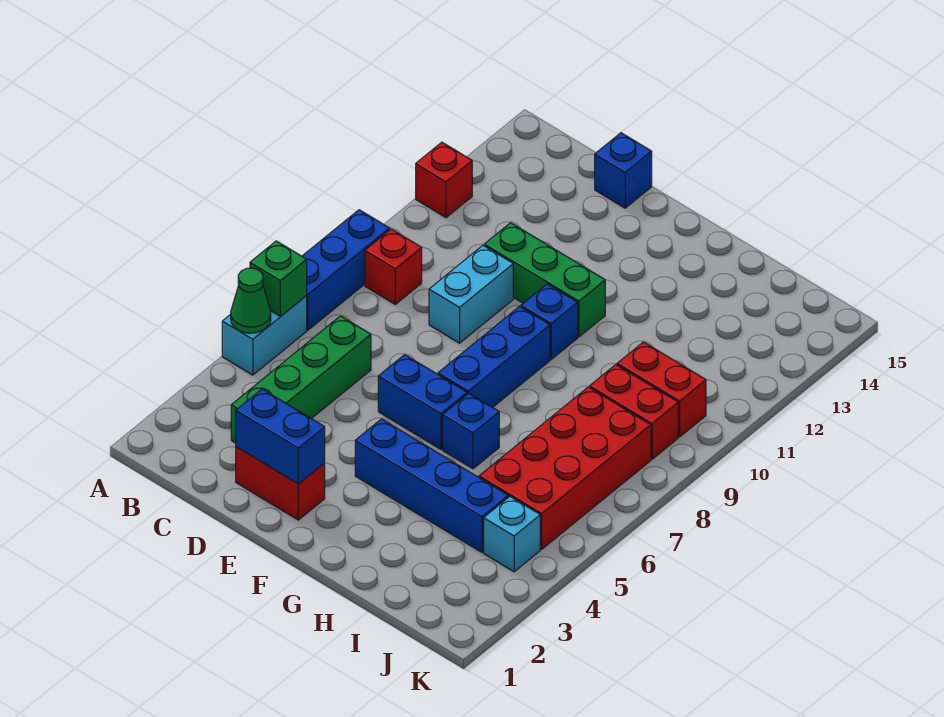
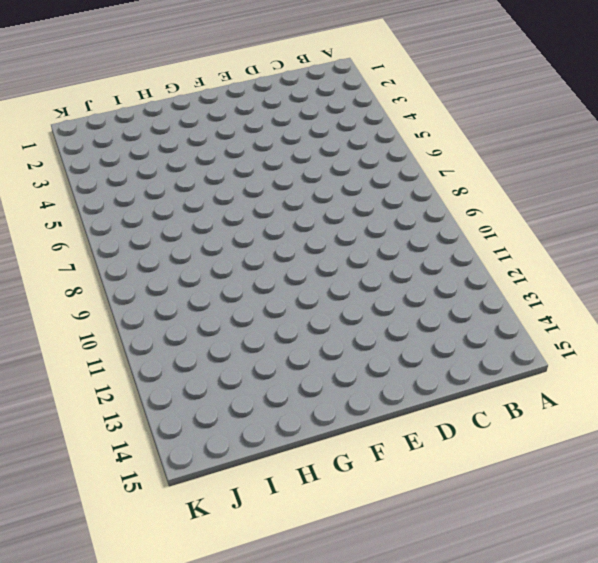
none -> cyan brick A5:A6 level 1
none -> blue brick A7:A9 level 1
none -> red brick A12 level 1

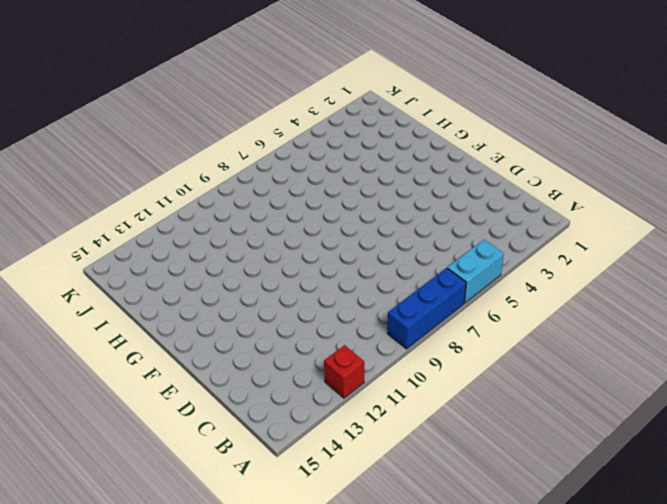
none -> red brick B9 level 1
none -> green brick C3:C6 level 1
none -> red brick D2:E2 level 1

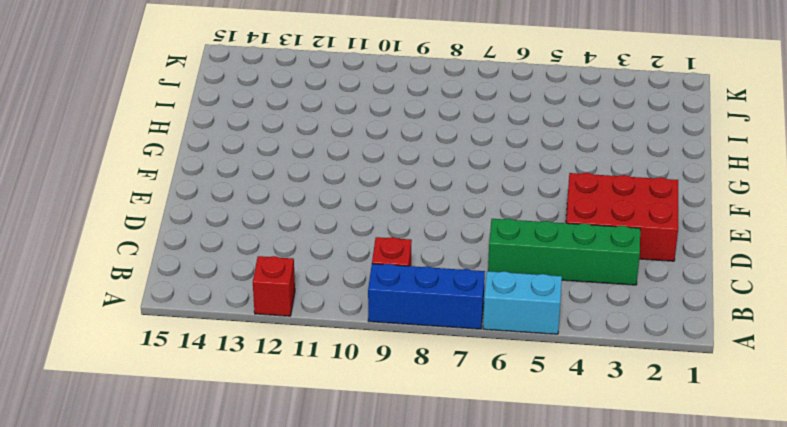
red brick D2:E4 level 1 -> red brick D2:E2 level 1
none -> cyan brick D9:D10 level 1
none -> green brick D11:F11 level 1
none -> blue brick D15 level 1

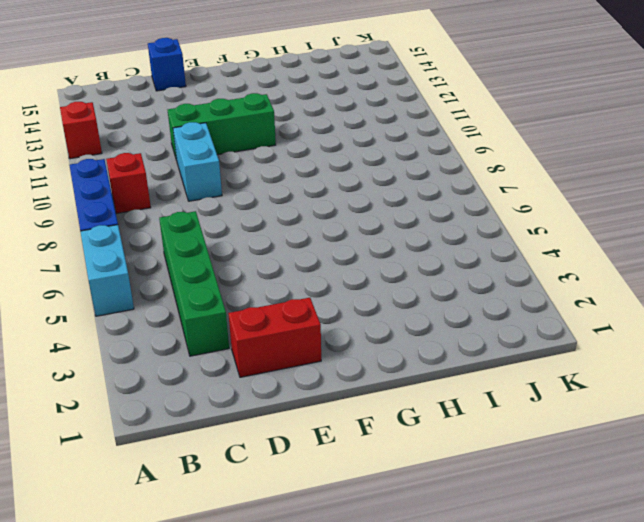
none -> blue brick E6:F6 level 1
none -> blue brick F4:I4 level 1
none -> blue brick F7:F9 level 1

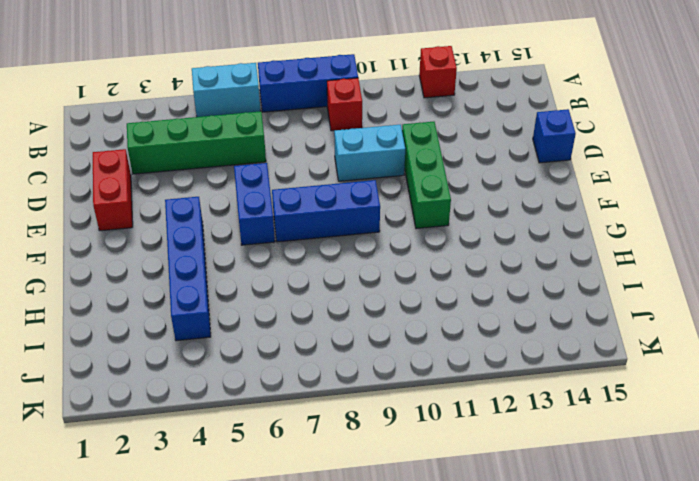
none -> blue brick F10 level 1
none -> blue brick G6 level 1
none -> red brick I5:J8 level 1

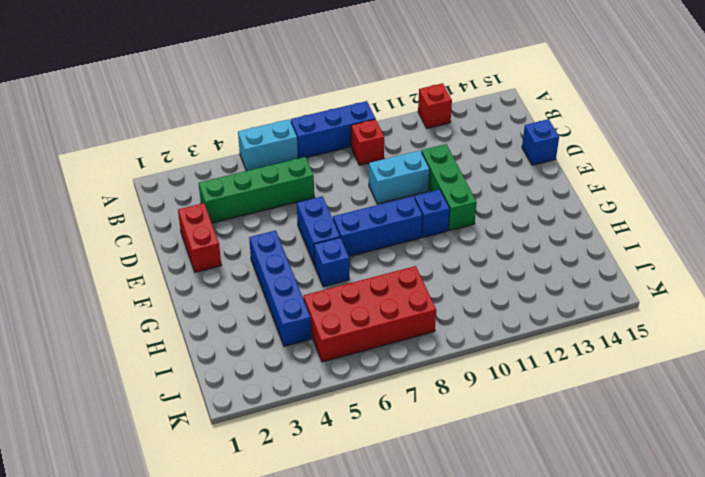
none -> red brick I9:J9 level 1
none -> red brick I10:J10 level 1
none -> cyan brick J4 level 1

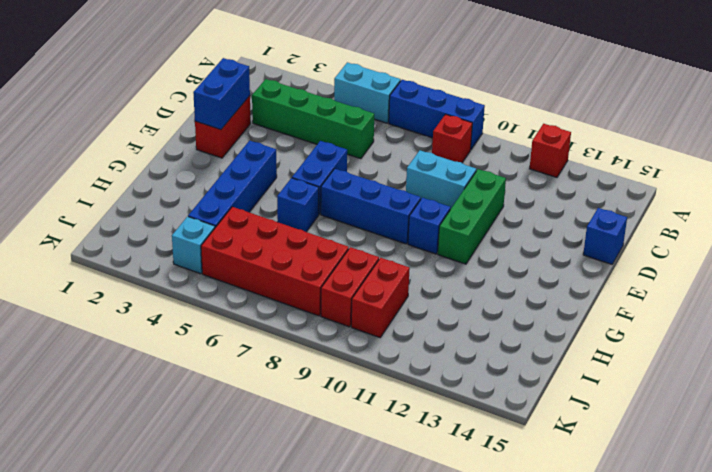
none -> green cone A5 level 2
none -> green brick A6 level 2

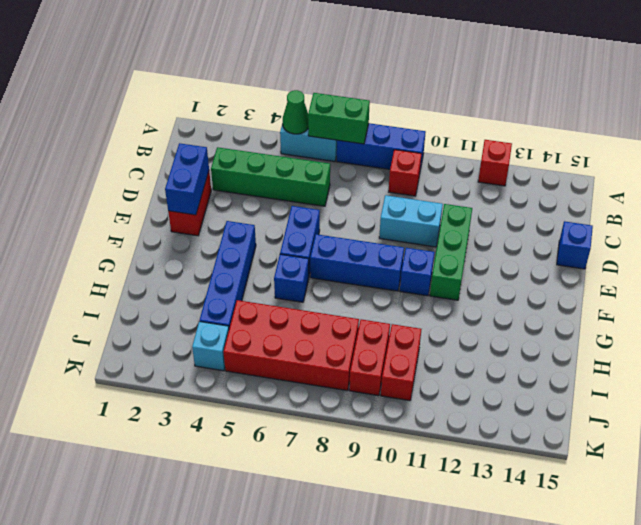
green brick A6:A7 level 2 -> green brick A6 level 2

